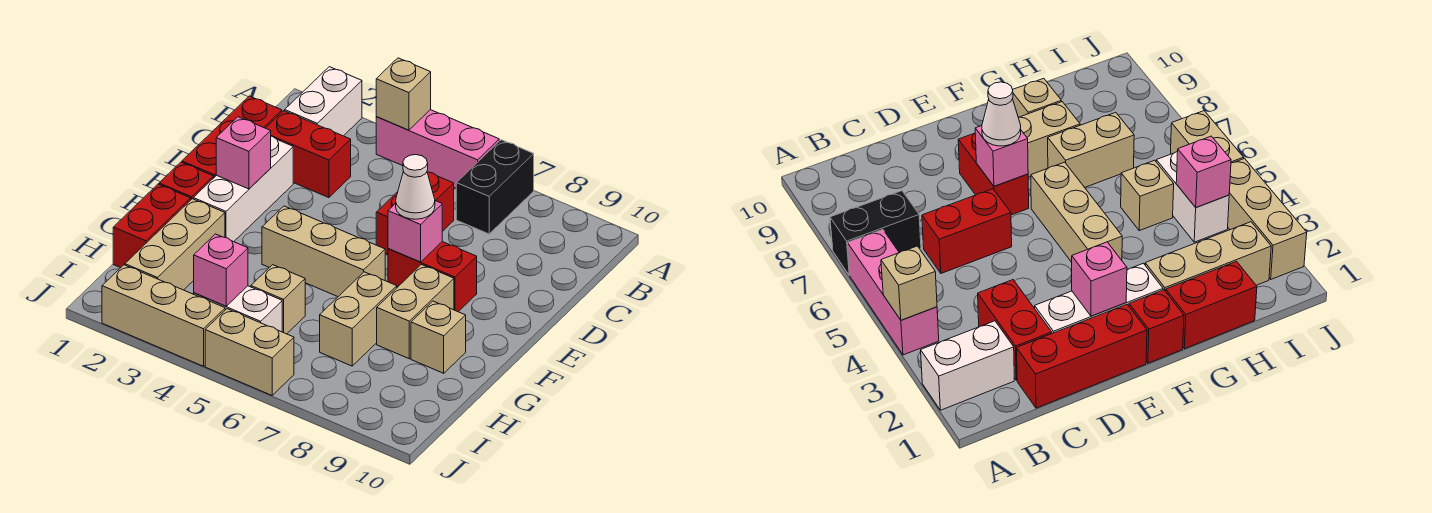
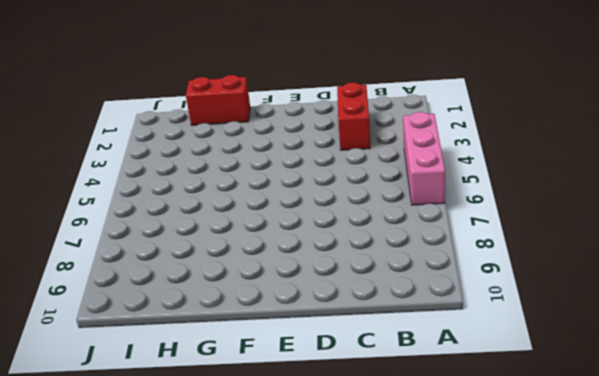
none -> white brick A2:B2 level 1
none -> black brick A7:B7 level 1
none -> red brick C1:E1 level 1

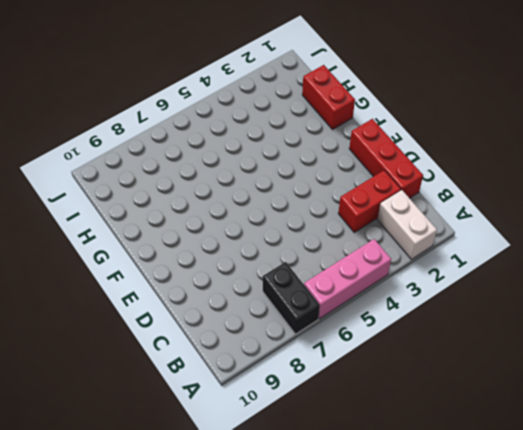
none -> red brick C6:D6 level 1
none -> white brick D2:F2 level 1
none -> red brick E7:E8 level 1

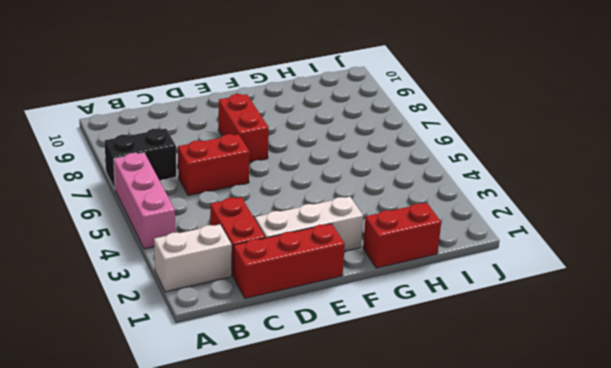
none -> red brick F1 level 1
none -> tan brick F4:F6 level 1
none -> tan brick F8:G8 level 1

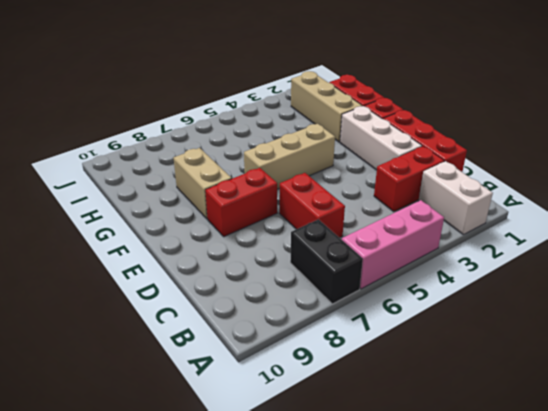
none -> tan brick G7:H7 level 1
none -> tan brick G9 level 1
none -> tan brick H5 level 1

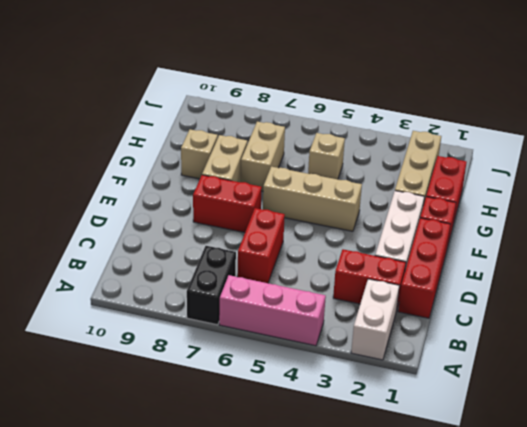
none -> white brick I4:I5 level 1
none -> tan brick J2:J4 level 1
none -> tan brick J5:J6 level 1

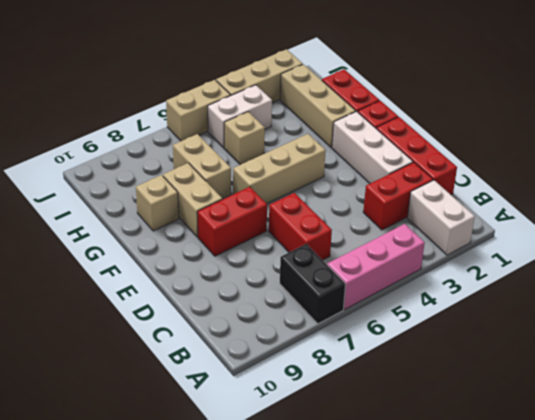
none -> tan brick A4 level 2
none -> pink brick E2 level 2
none -> pink brick E7 level 2

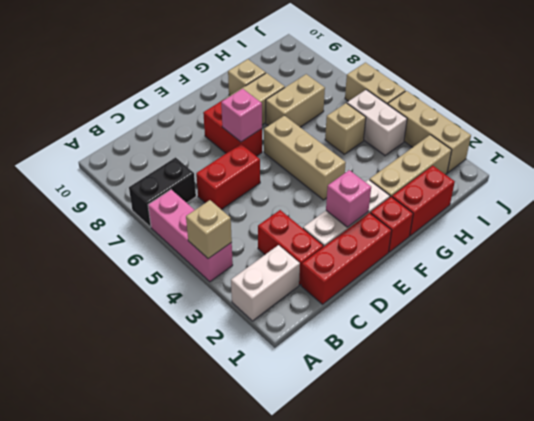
none -> pink brick I4 level 2
none -> white cone E7 level 3

